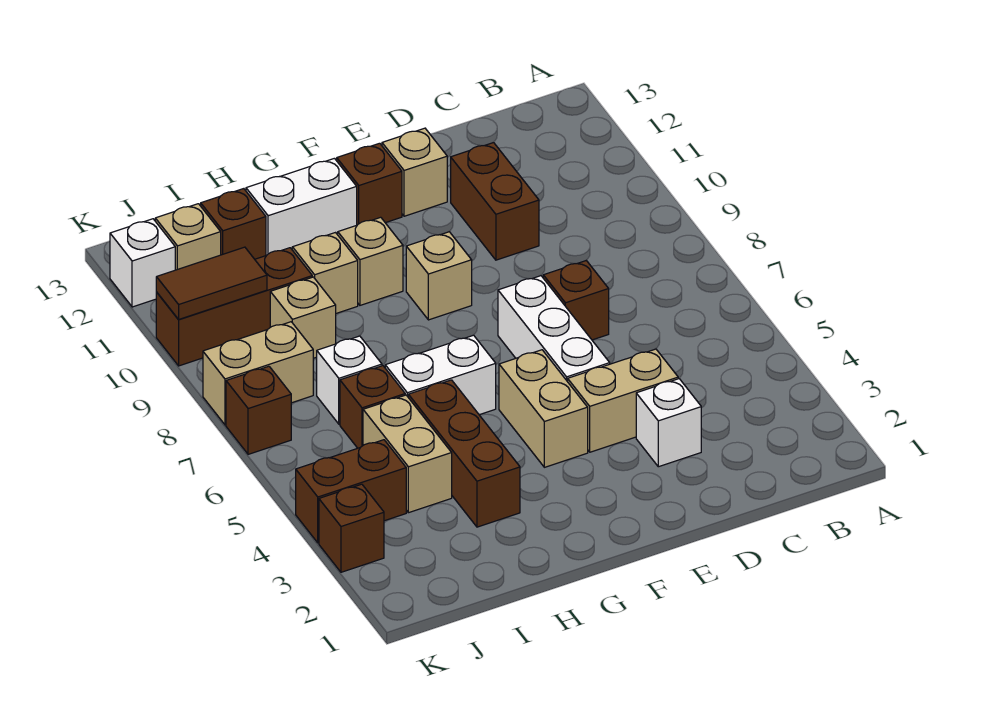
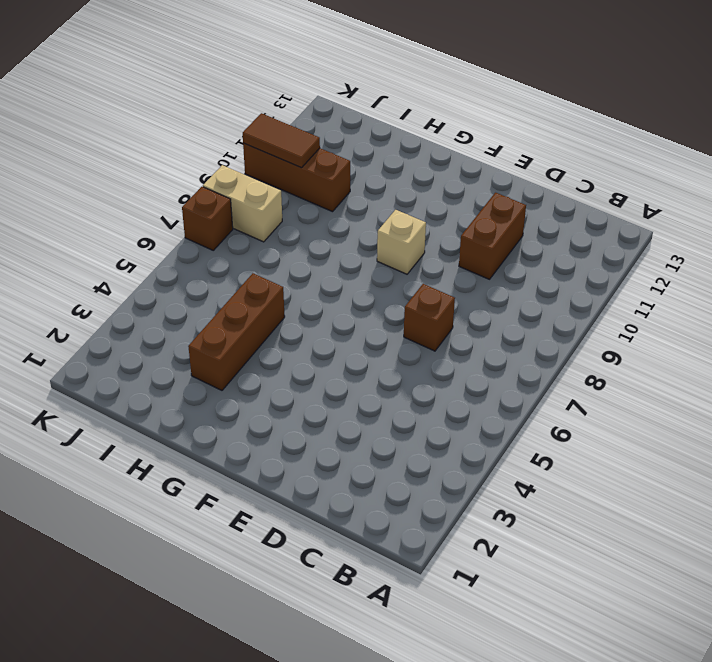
none -> white brick D3 level 1
none -> tan brick D4:E4 level 1
none -> white brick E5:E7 level 1

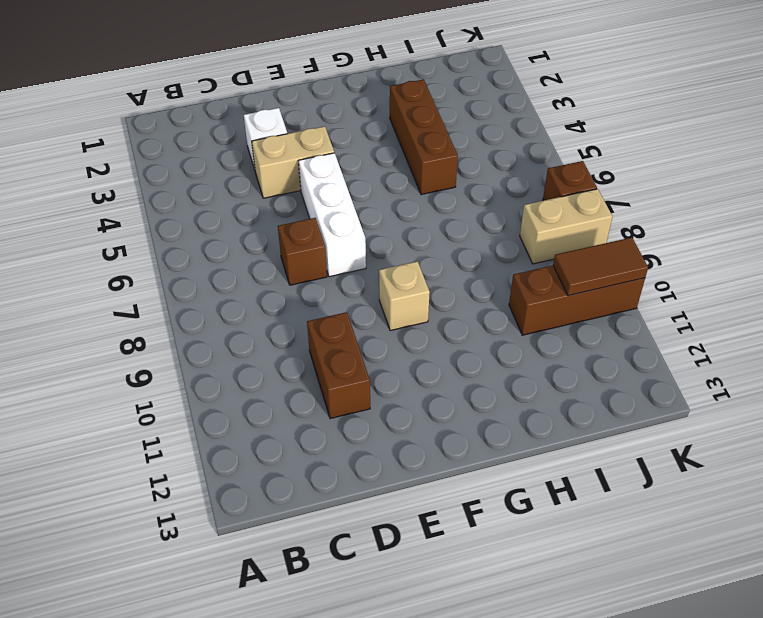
none -> tan brick E12 level 1
none -> tan brick F4:F5 level 1
none -> brown brick F12 level 1

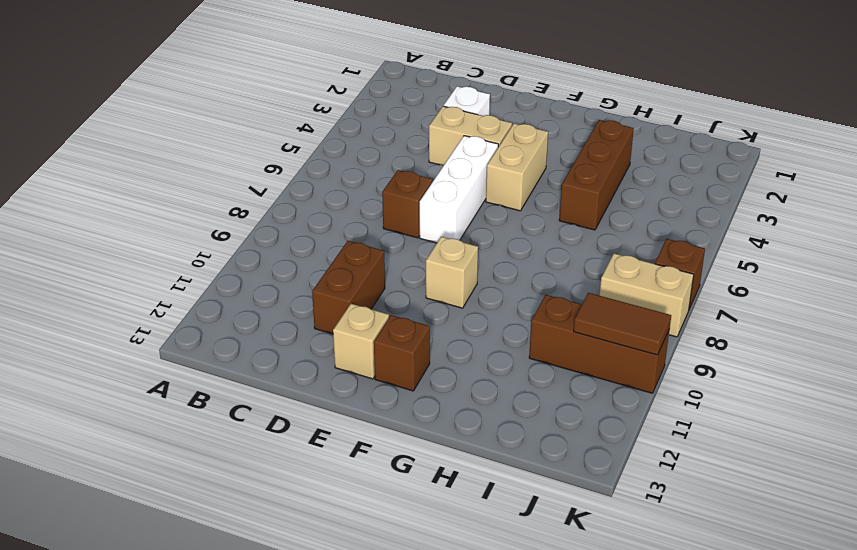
none -> white brick G6:H6 level 1
none -> tan brick G10 level 1
none -> white brick G12:H12 level 1

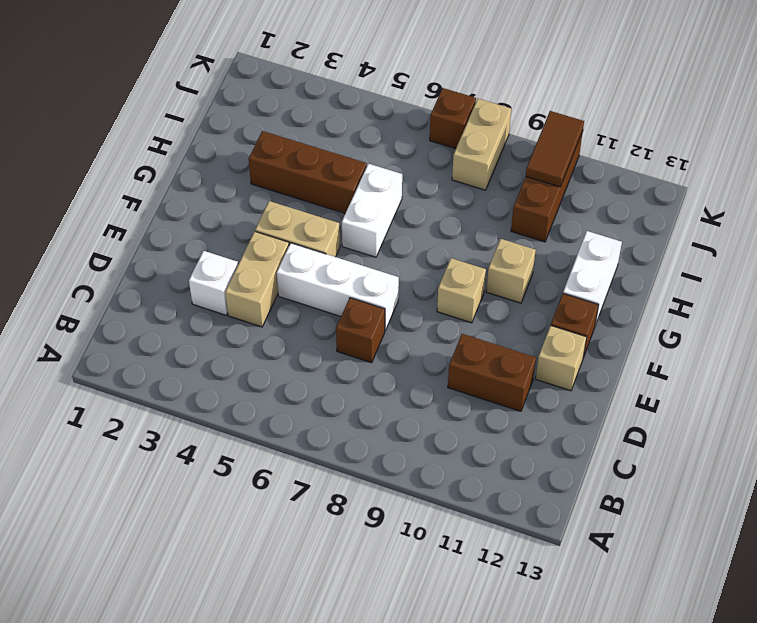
none -> tan brick H10 level 1
none -> tan brick I4:I5 level 1
none -> brown brick I6 level 1

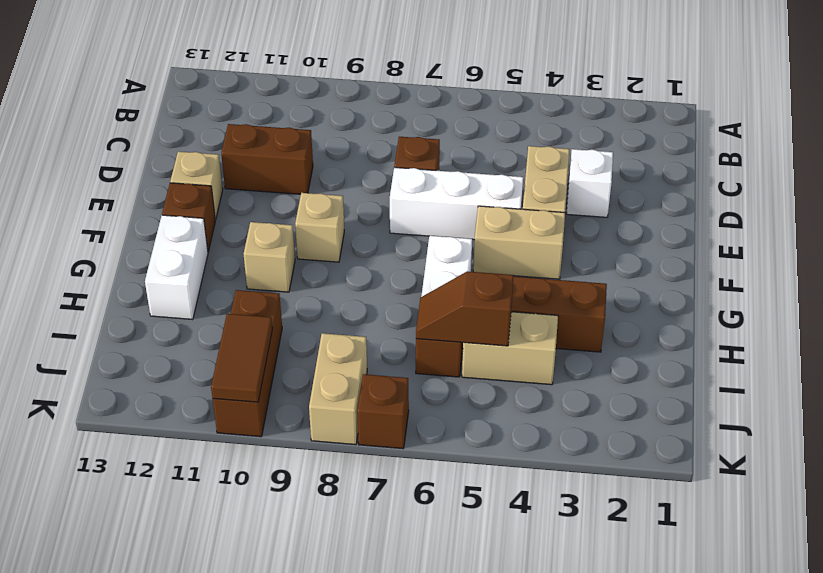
brown slope I5:I6 level 2 top 5 -> none
none -> tan brick H10 level 1
none -> white brick I7 level 1
none -> tan brick I9 level 1

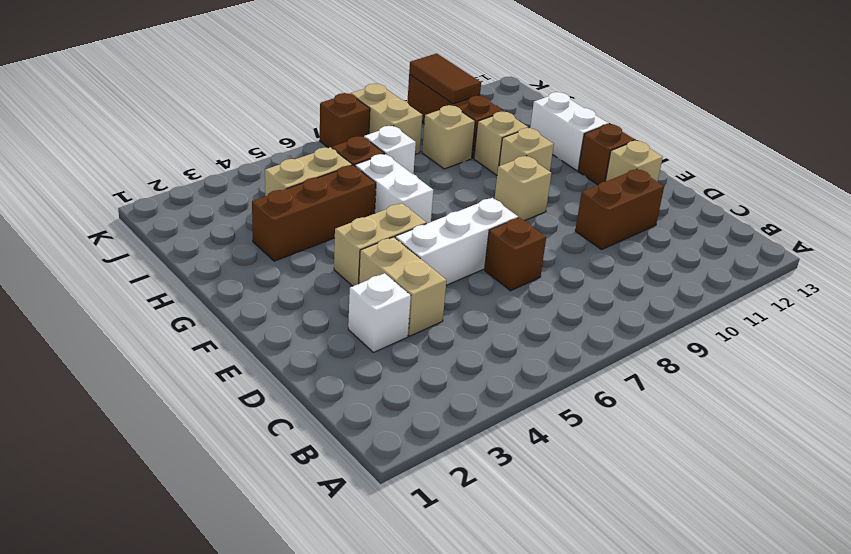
none -> brown brick I12 level 1
none -> brown brick J4:K4 level 1
none -> tan brick J12 level 1

